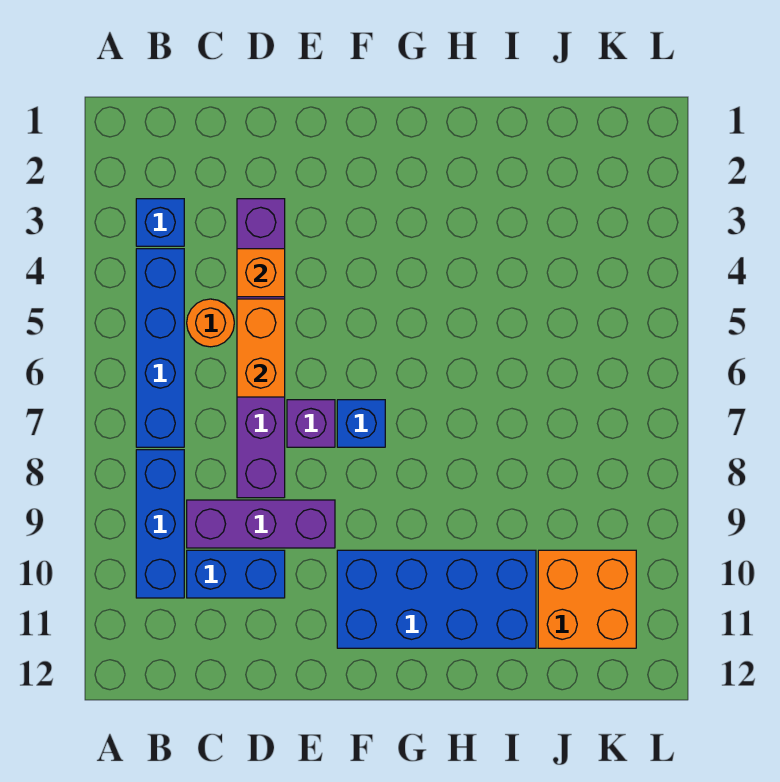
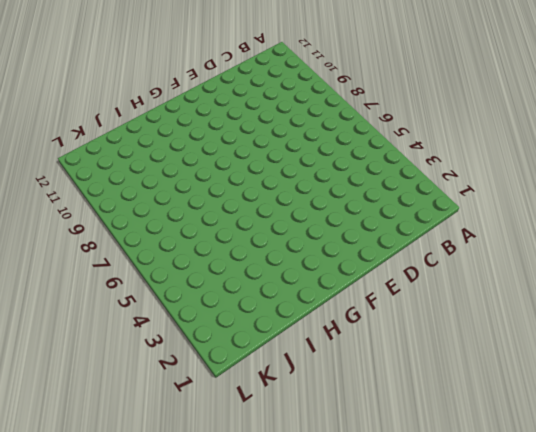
none -> blue brick B3 level 1
none -> blue brick B4:B7 level 1
none -> blue brick B8:B10 level 1

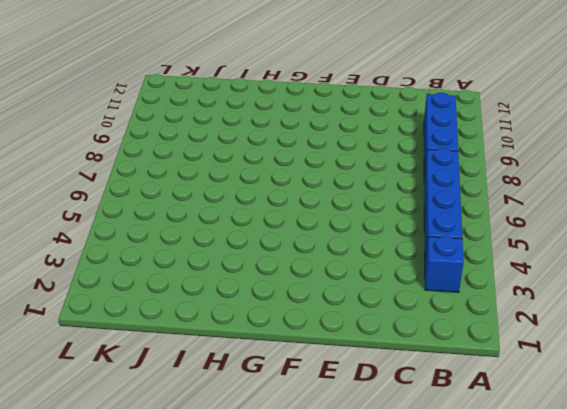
none -> orange round brick C5 level 1
none -> purple brick C9:E9 level 1
none -> blue brick C10:D10 level 1

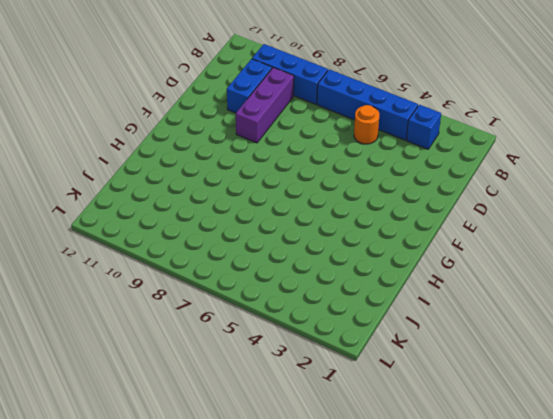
none -> purple brick D3:D8 level 1
none -> purple brick E7 level 1
none -> blue brick F7 level 1

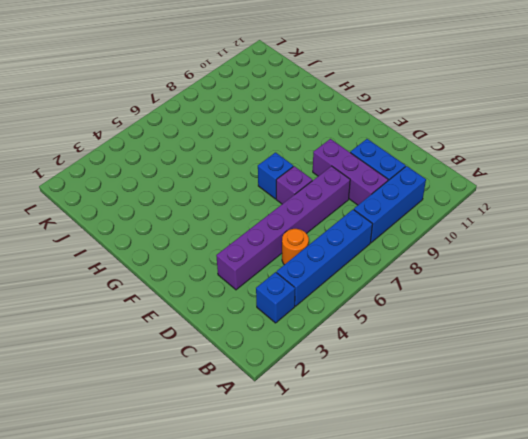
none -> blue brick F10:I11 level 1
none -> orange brick J10:K11 level 1
none -> orange brick D4 level 2

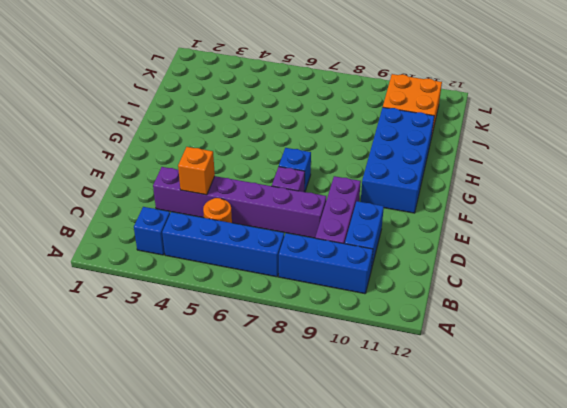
none -> orange brick D5:D6 level 2

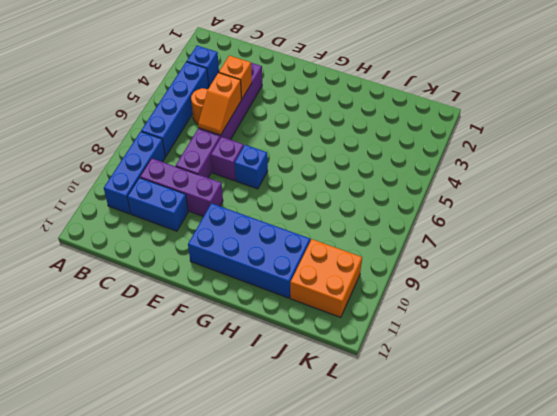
orange slope D5:D6 level 2 top 5 -> orange brick D5:D6 level 2

